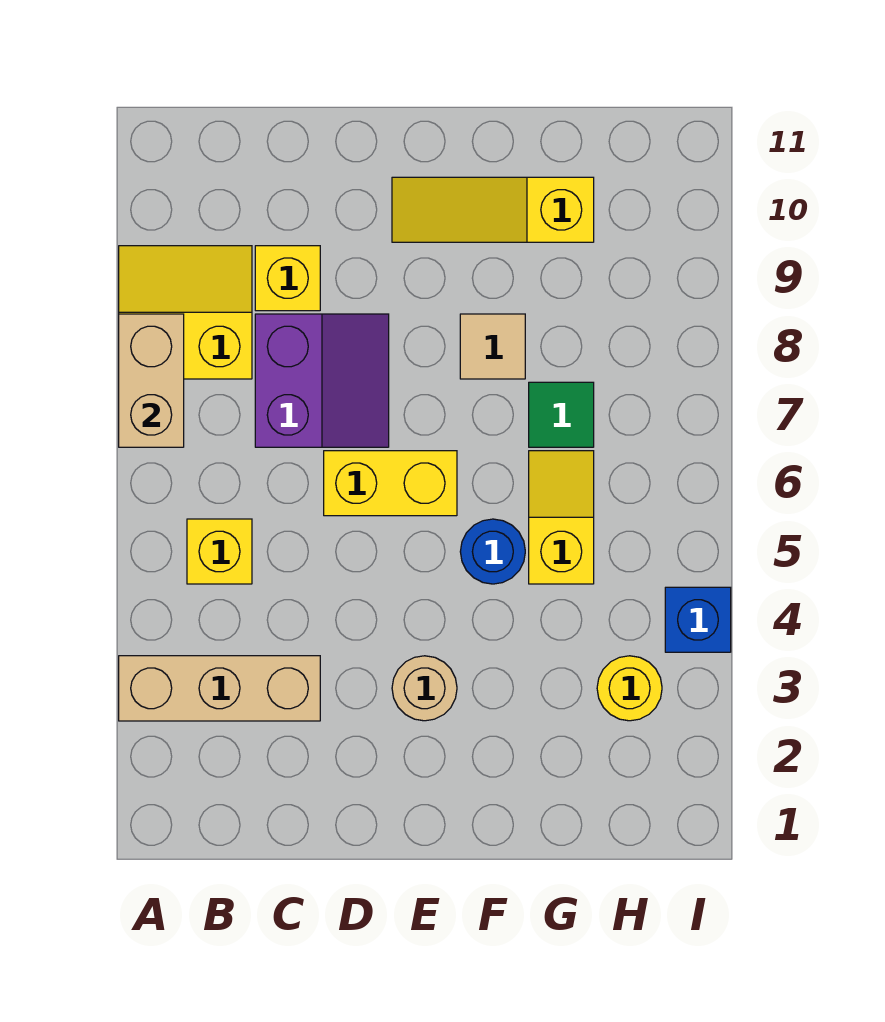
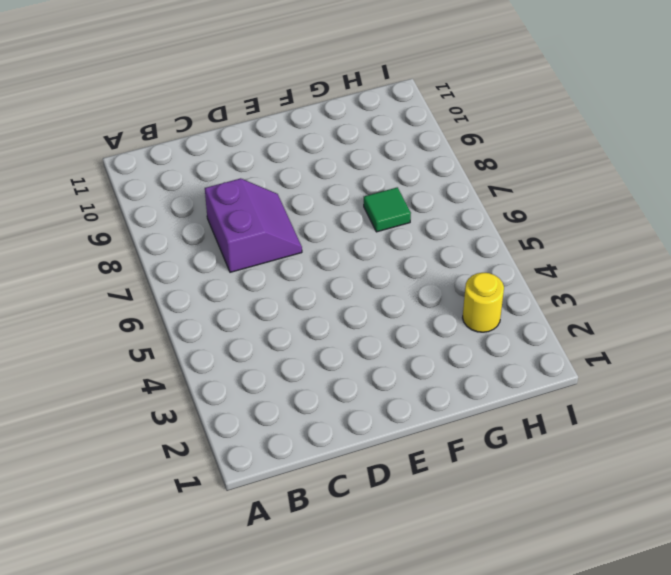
none -> tan brick A3:C3 level 1
none -> yellow slope A8:B9 level 1 top 8
none -> yellow brick B5 level 1

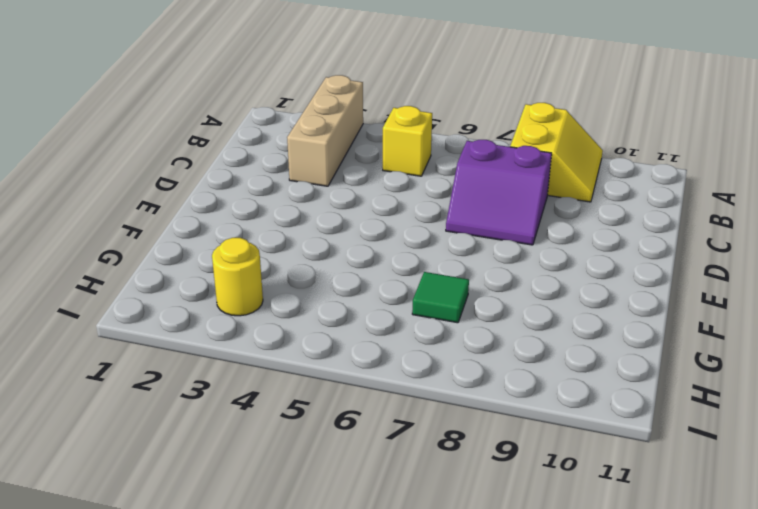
none -> yellow brick C9 level 1
none -> yellow brick D6:E6 level 1
none -> tan round brick E3 level 1

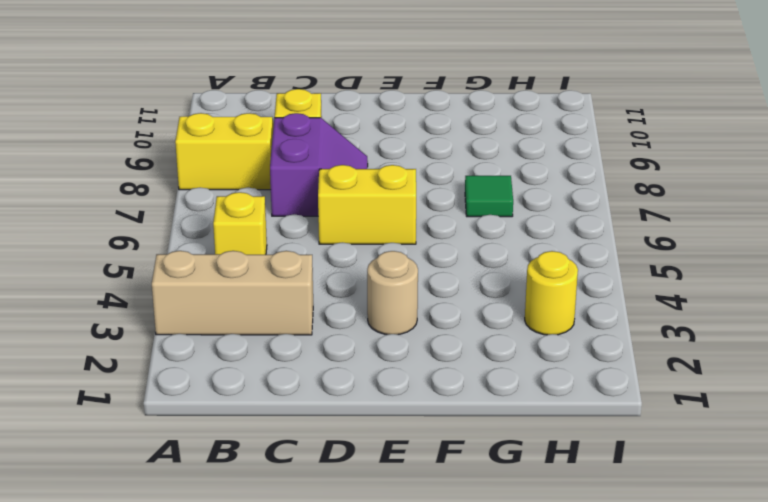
none -> yellow slope E10:G10 level 1 top G
none -> blue round brick F5 level 1
none -> tan tile F8 level 1

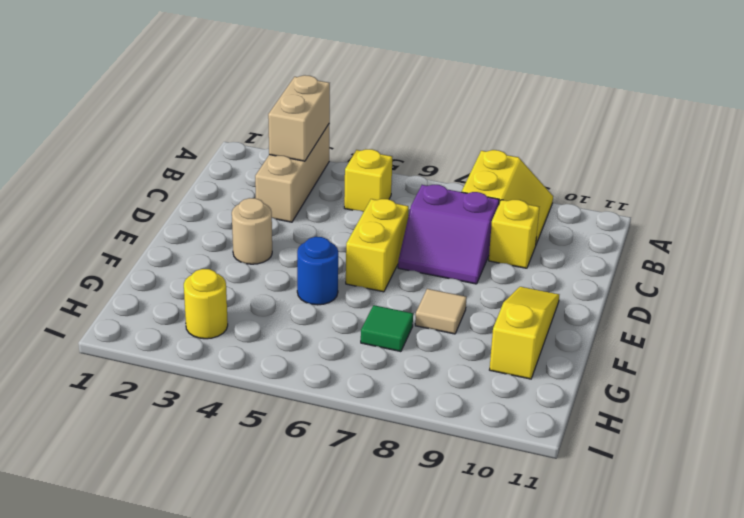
tan brick A3:B3 level 2 -> tan brick A7:A8 level 2
none -> yellow slope G5:G6 level 1 top 5
none -> blue brick I4 level 1

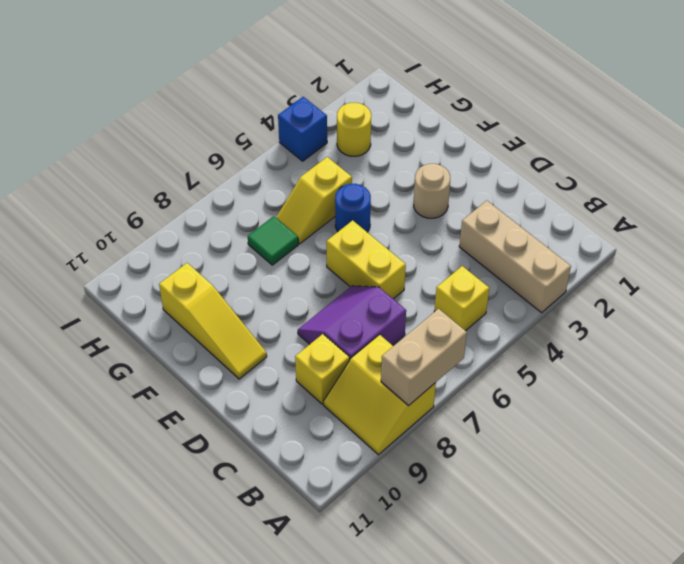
none -> tan tile F8 level 1

